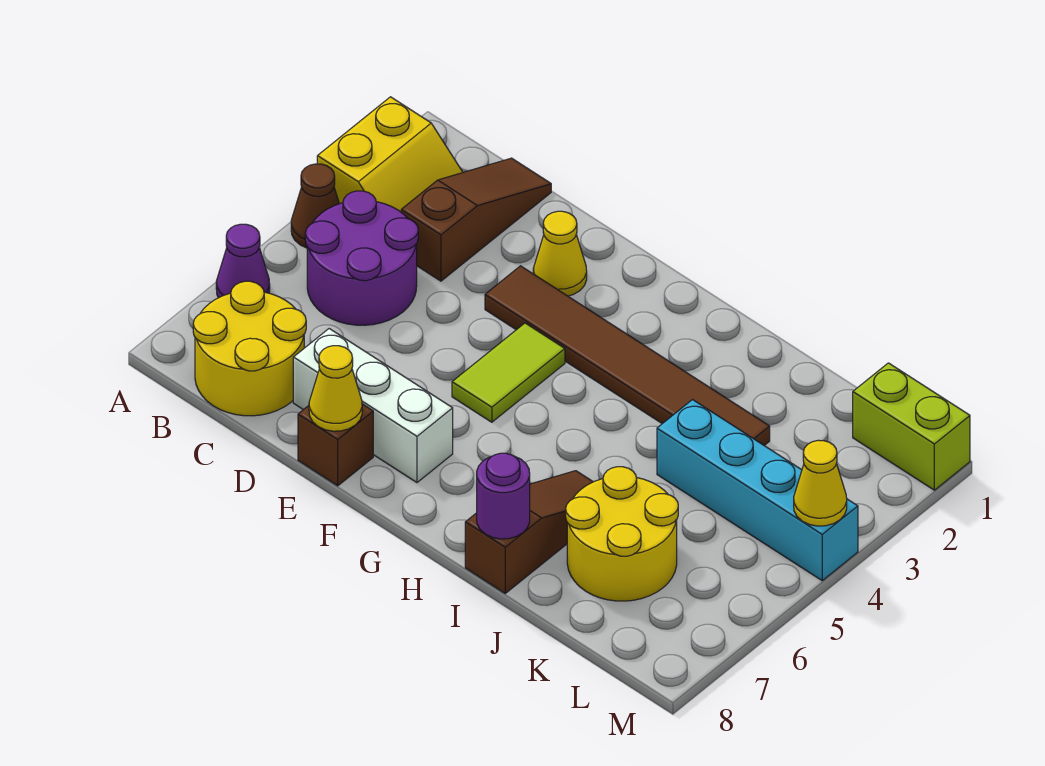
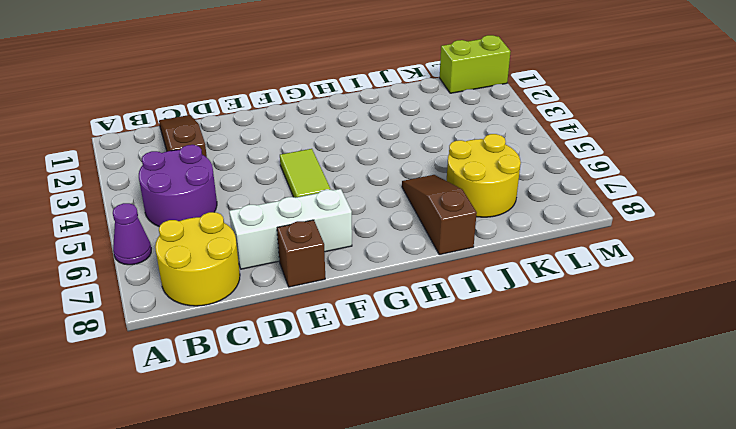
none -> yellow slope A2:B3 level 1 top A
none -> brown cone A4 level 1
none -> yellow cone E2 level 1

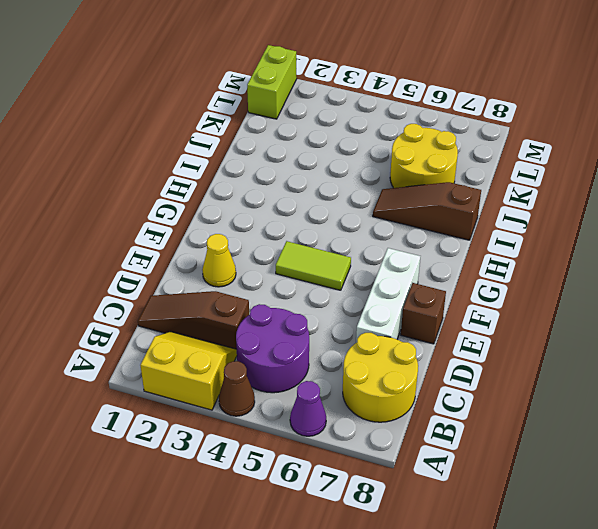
none -> brown tile E3:J3 level 1
none -> cyan brick J4:M4 level 1
none -> yellow cone E8 level 2

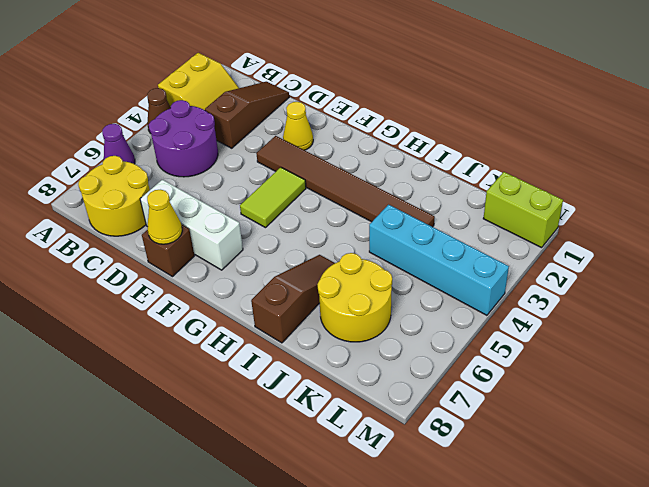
none -> purple round brick I8 level 2
none -> yellow cone M4 level 2

